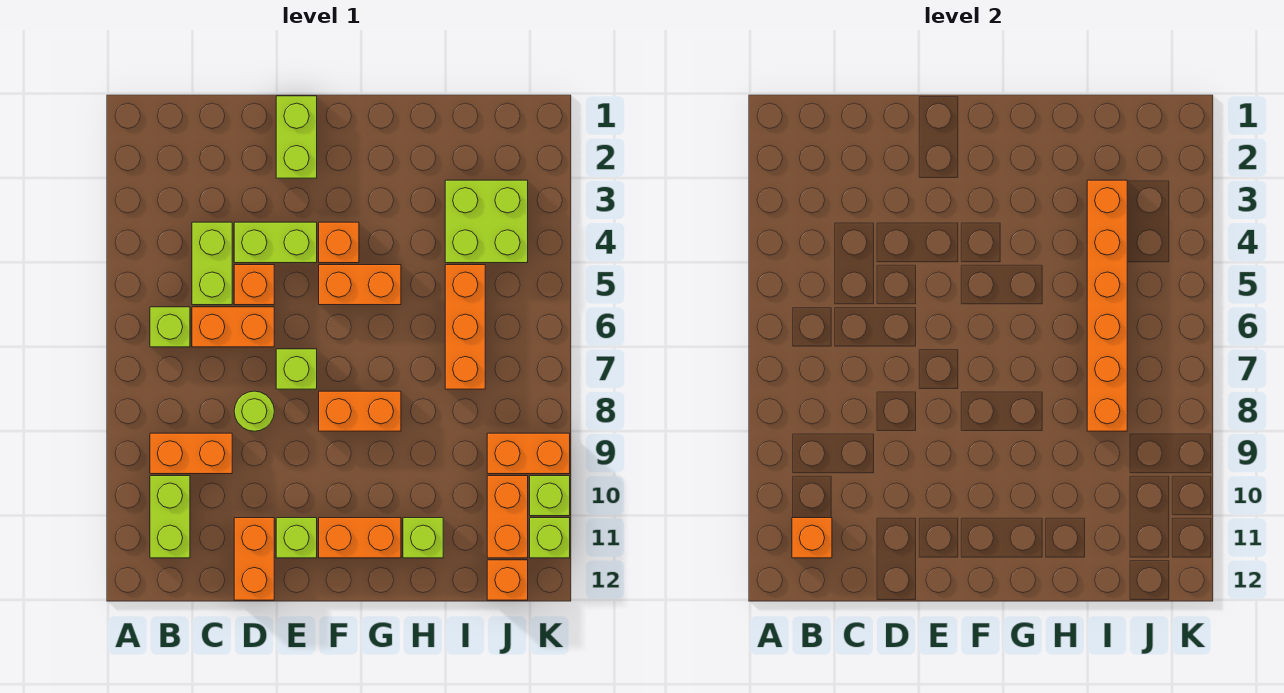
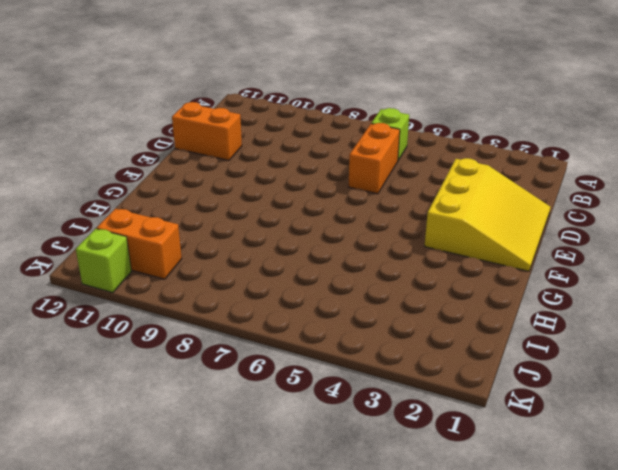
yellow slope D1:F3 level 1 top 3 -> lime brick E1:E2 level 1
none -> orange brick B9:C9 level 1
none -> lime brick B10:B11 level 1
none -> lime brick C4:C5 level 1

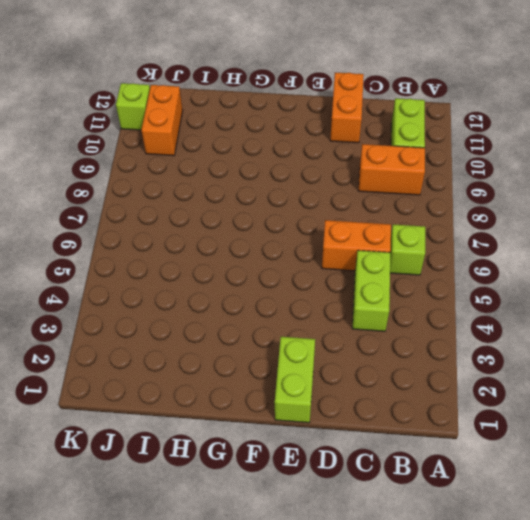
none -> lime brick D4:E4 level 1
none -> orange brick D5 level 1
none -> lime round brick D8 level 1

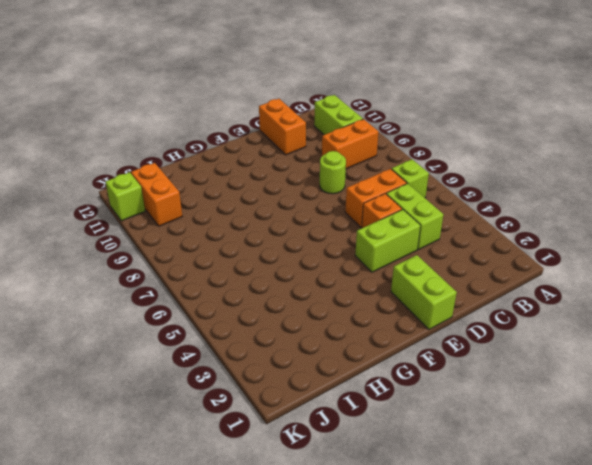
none -> lime brick E7 level 1
none -> lime brick E11 level 1
none -> orange brick F4 level 1

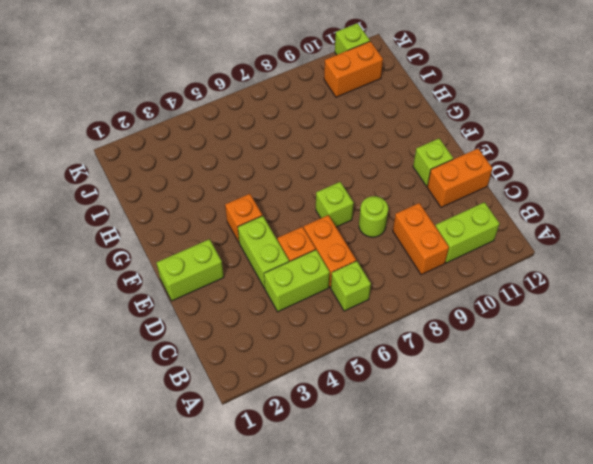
none -> orange brick F5:G5 level 1
none -> orange brick F8:G8 level 1
none -> orange brick F11:G11 level 1

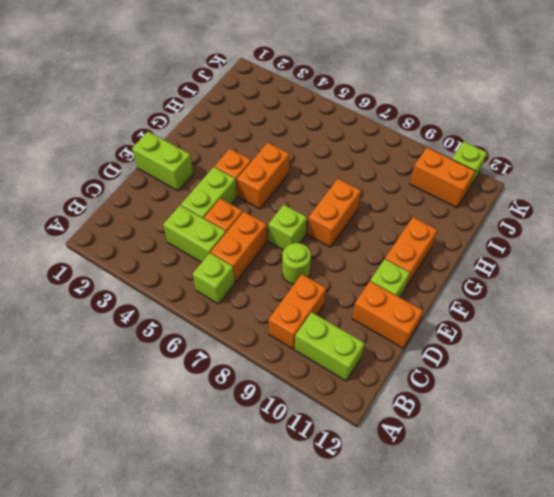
none -> lime brick H11 level 1
none -> lime brick I3:J4 level 1
none -> orange brick I5:I7 level 1

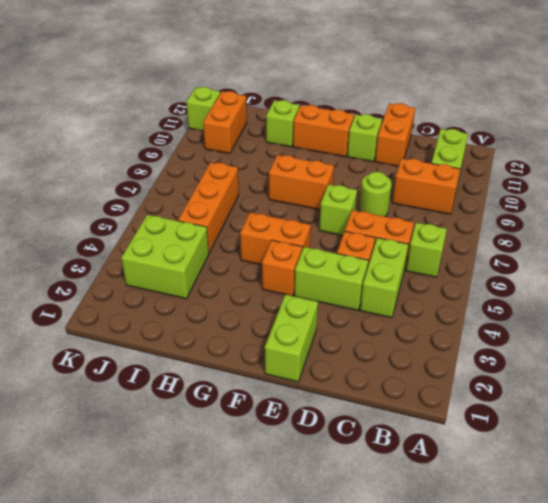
none -> orange brick J9:K9 level 1
none -> orange brick J12 level 1
none -> lime brick K10 level 1

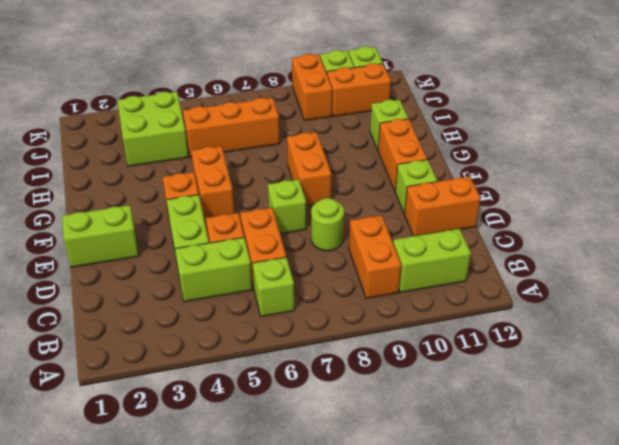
none -> orange brick J12 level 1
none -> orange brick B11 level 2
none -> orange brick I3:I8 level 2

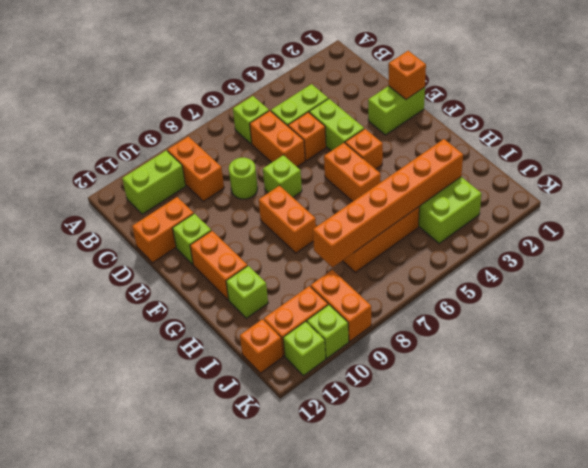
orange brick E1 level 2 -> orange brick B11 level 2

